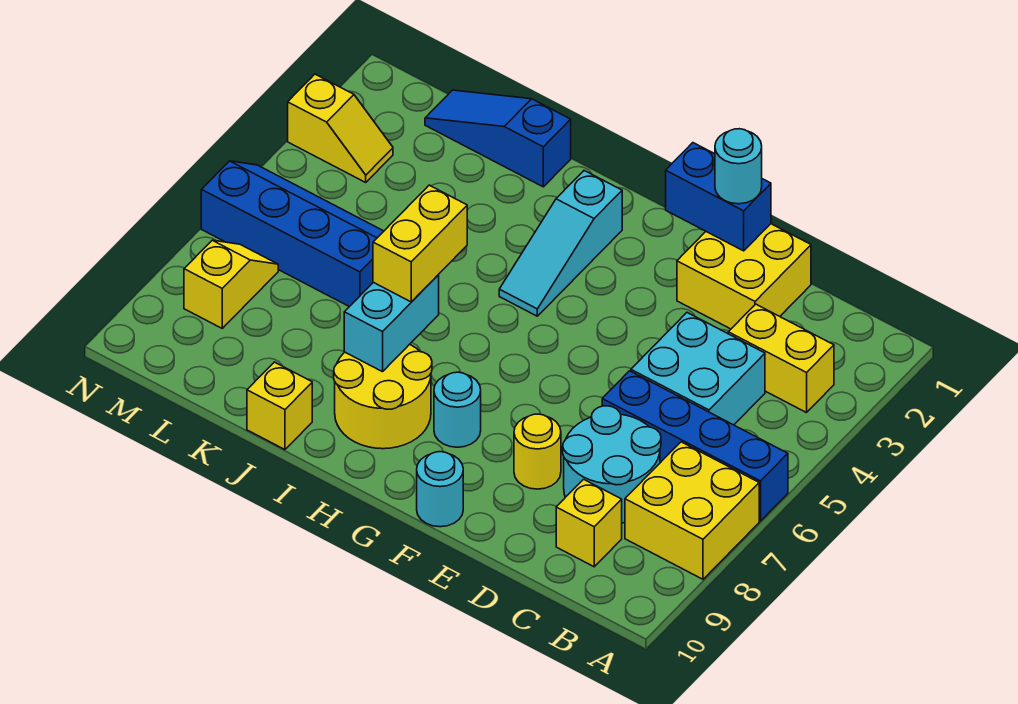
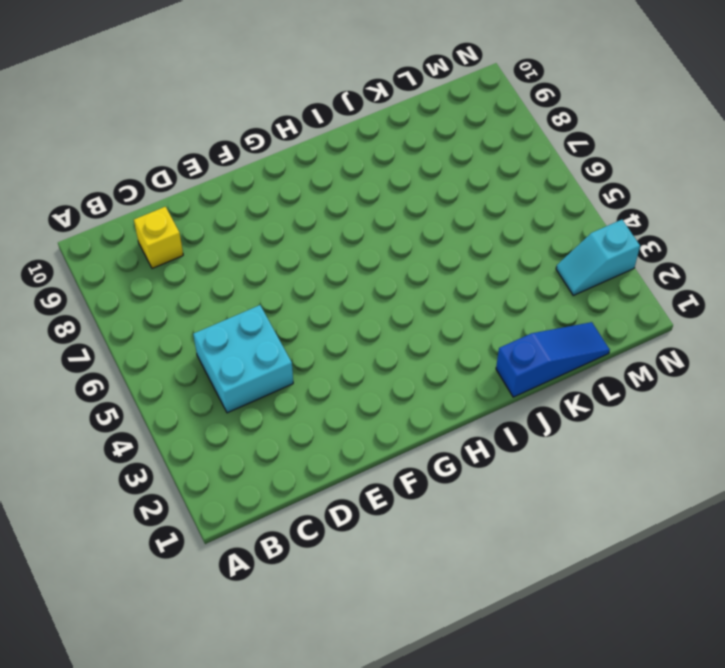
cyan slope M3:N3 level 1 top N -> yellow slope M3:N3 level 1 top N
none -> blue brick A6:D6 level 1
none -> yellow brick A7:B8 level 1
none -> yellow brick B3:C3 level 1

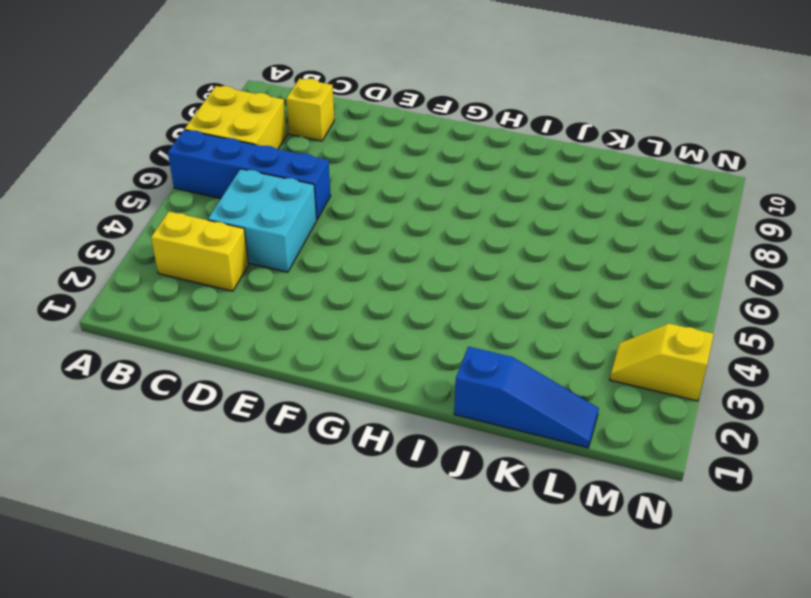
none -> cyan round brick C7:D8 level 1
none -> yellow brick D1:E2 level 1
none -> yellow round brick E8 level 1

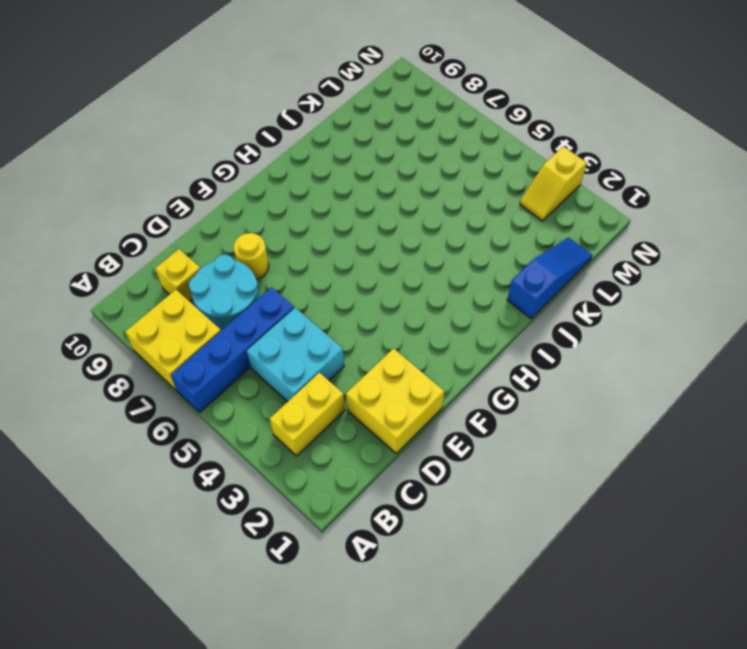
none -> cyan round brick F10 level 1
none -> cyan round brick G8 level 1
none -> cyan slope H2:H4 level 1 top 2

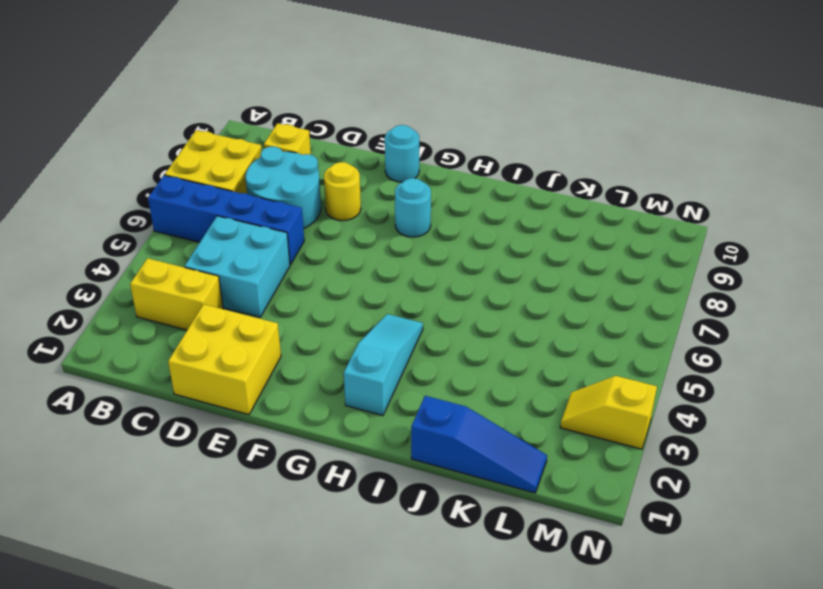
none -> yellow round brick H8:I9 level 1
none -> yellow brick J10 level 1
none -> blue slope K5:N6 level 1 top 6

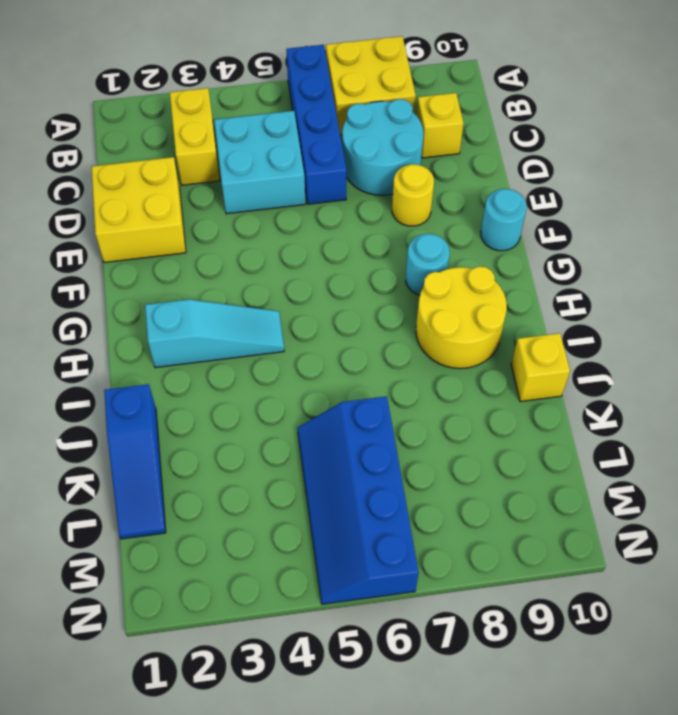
none -> yellow slope M3:N3 level 1 top N
none -> yellow slope M7:M8 level 1 top 8
none -> blue brick E1:F1 level 2

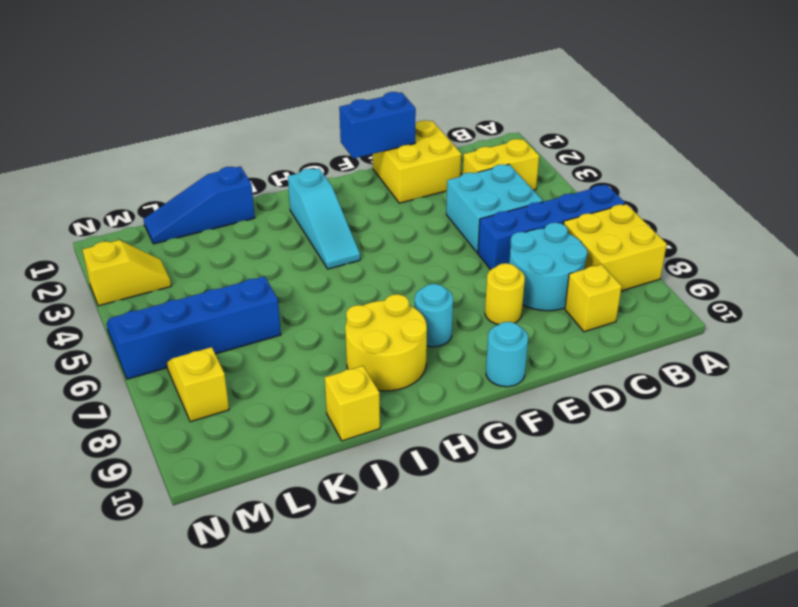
none -> cyan brick I7:I8 level 2
none -> cyan round brick E1 level 3
none -> yellow brick I6:I7 level 3

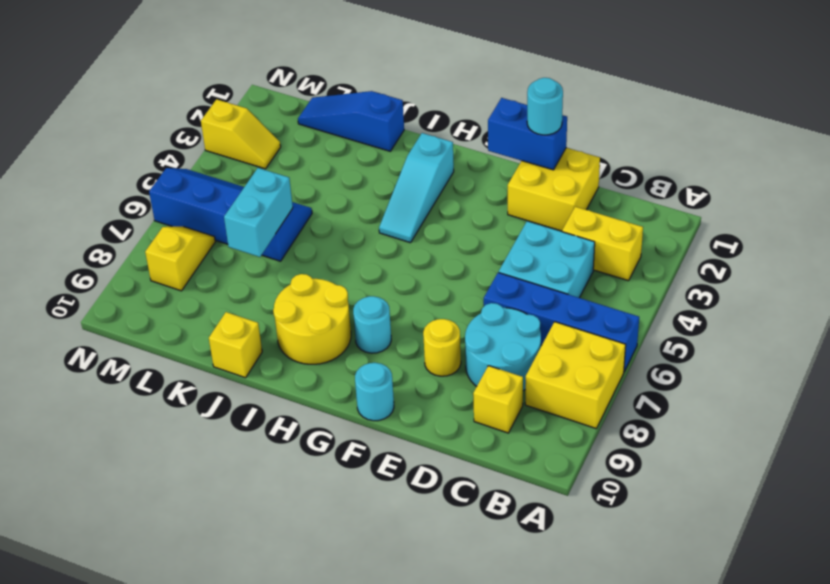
cyan brick K6:K7 level 2 -> cyan brick I7:I8 level 2
none -> yellow brick I6:I7 level 3

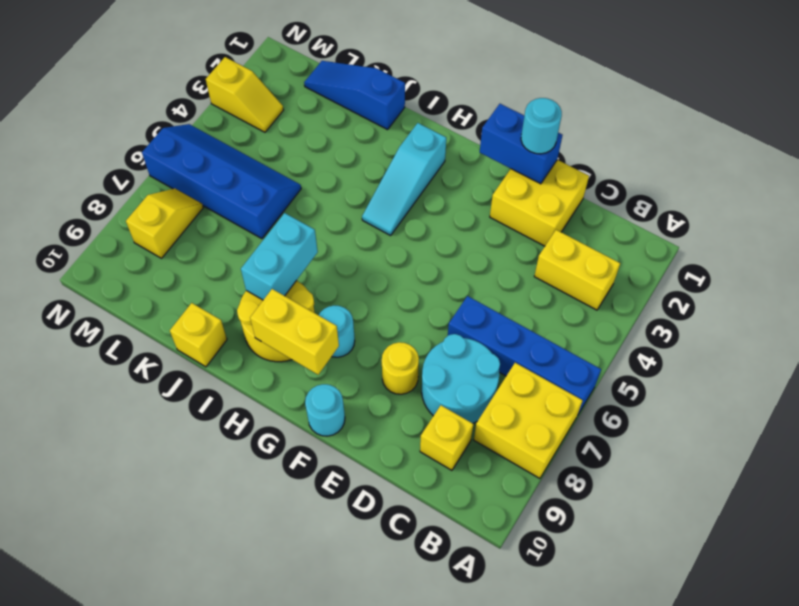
yellow brick G9:H9 level 2 -> yellow brick I6:I7 level 3
none -> cyan brick C4:D5 level 1

